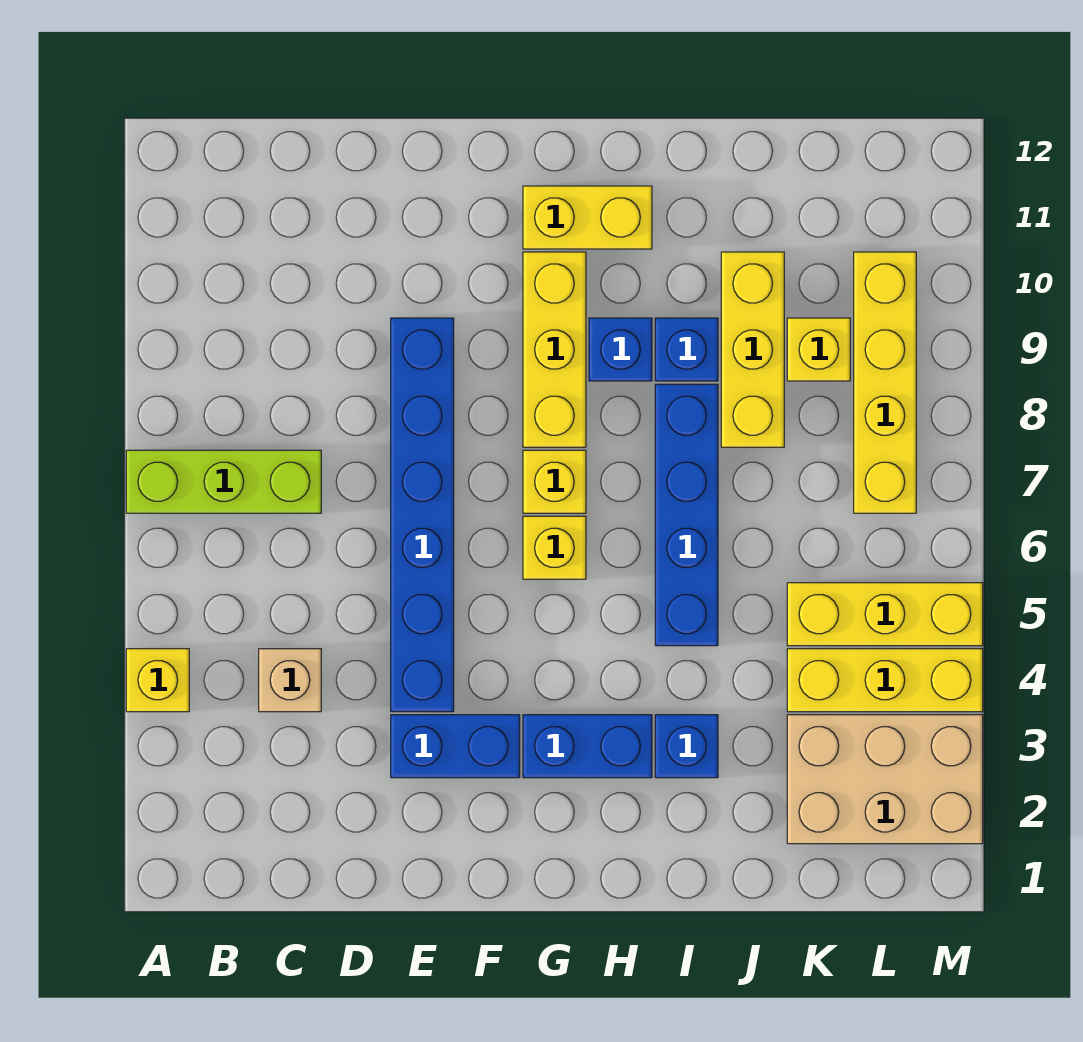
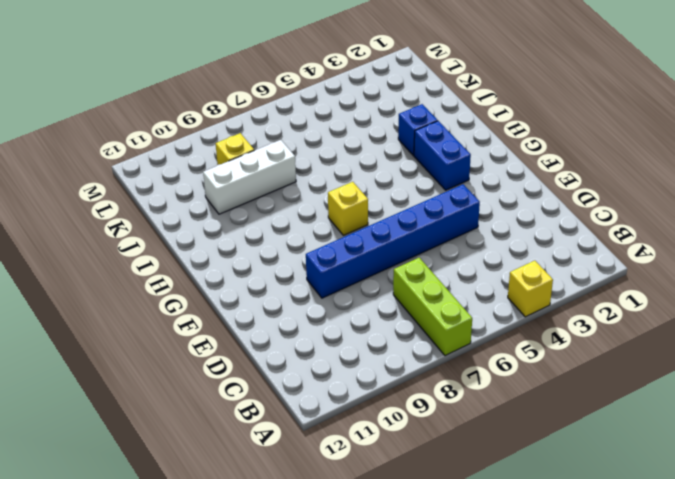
white brick J8:J10 level 1 -> yellow brick J8:J10 level 1
none -> tan brick C4 level 1
none -> blue brick E3:F3 level 1
none -> yellow brick G6 level 1

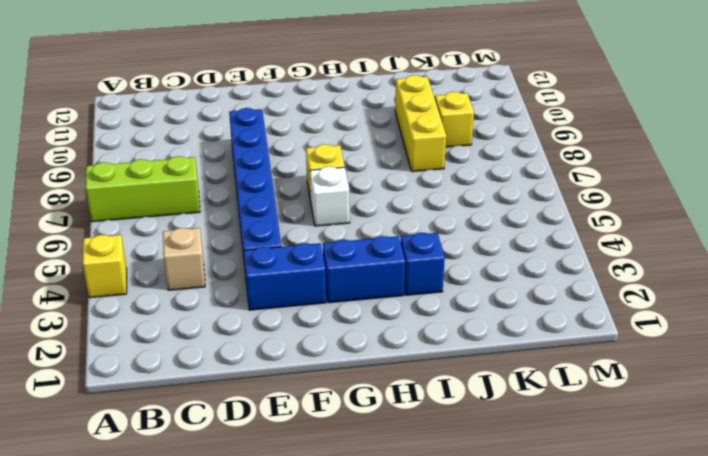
white brick G6 level 1 -> yellow brick G6 level 1
none -> yellow brick G8:G10 level 1
none -> yellow brick G11:H11 level 1
none -> blue brick H9 level 1

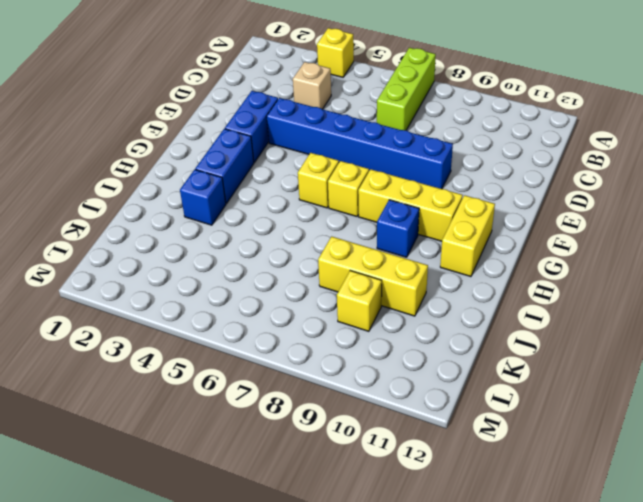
none -> blue brick I5:I8 level 1
none -> blue brick I9 level 1
none -> tan brick K2:M3 level 1

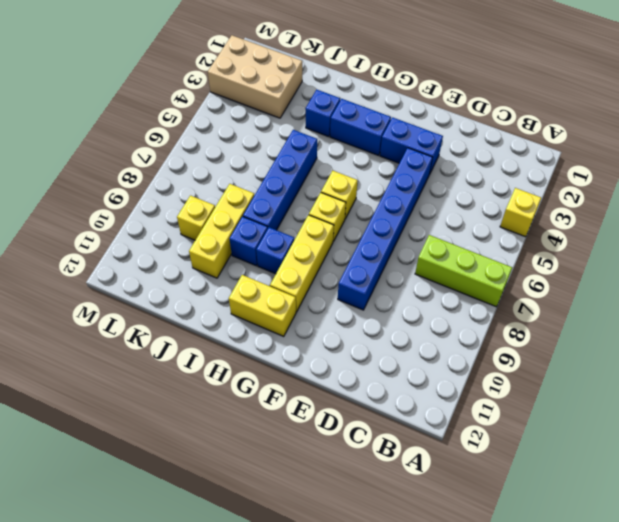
none -> tan brick C4 level 1
none -> yellow brick K4:M4 level 1
none -> yellow brick K5:M5 level 1

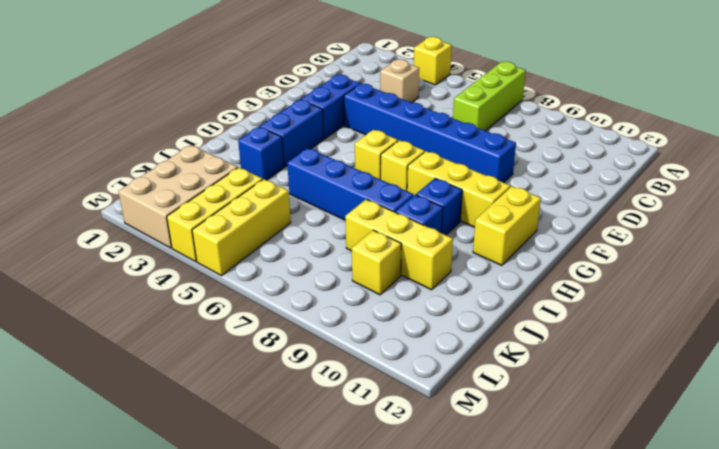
none -> yellow brick L7:L10 level 1

